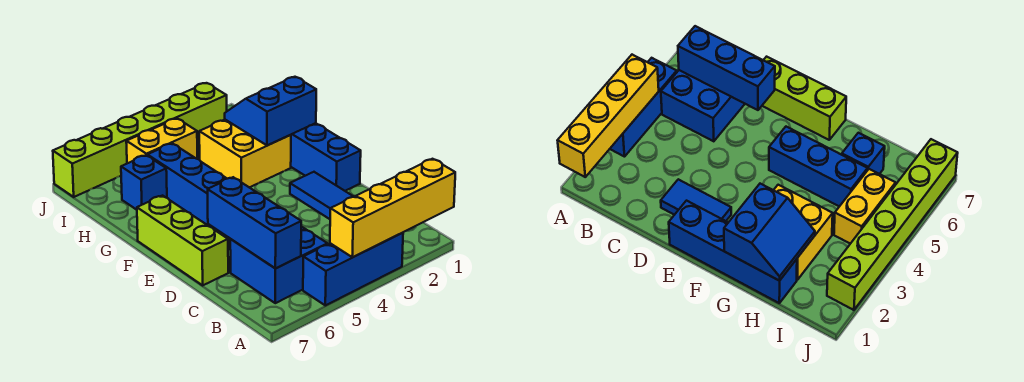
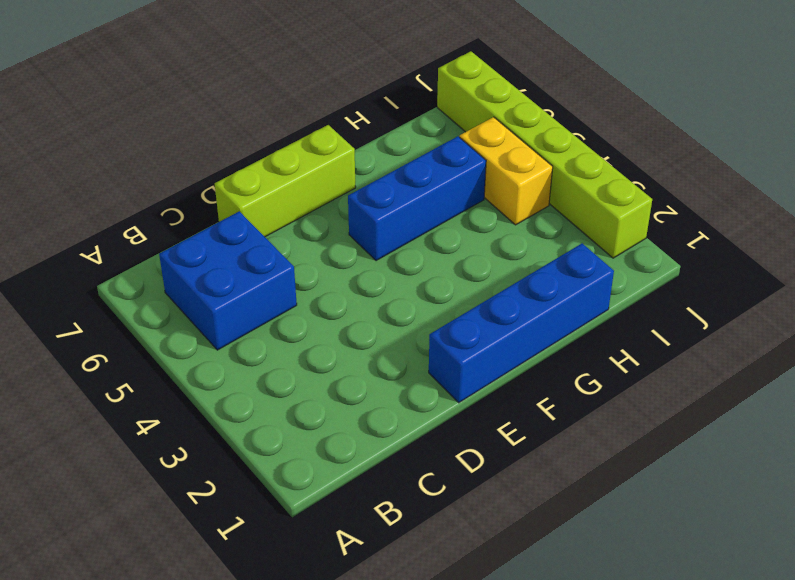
none -> blue brick A3:A5 level 1
none -> blue tile D2:E2 level 1
none -> yellow brick G2:H3 level 1

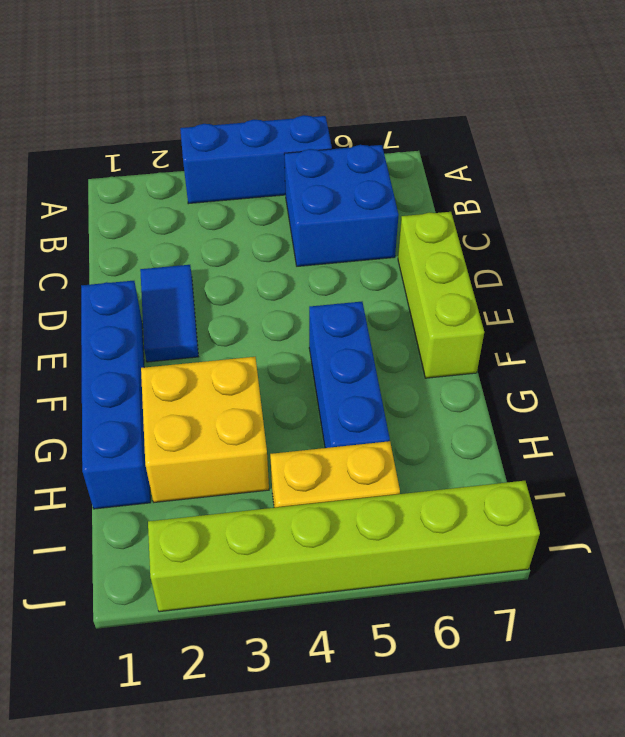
none -> blue brick H6 level 1
none -> yellow brick A1:A4 level 2
none -> blue brick B6:D6 level 2

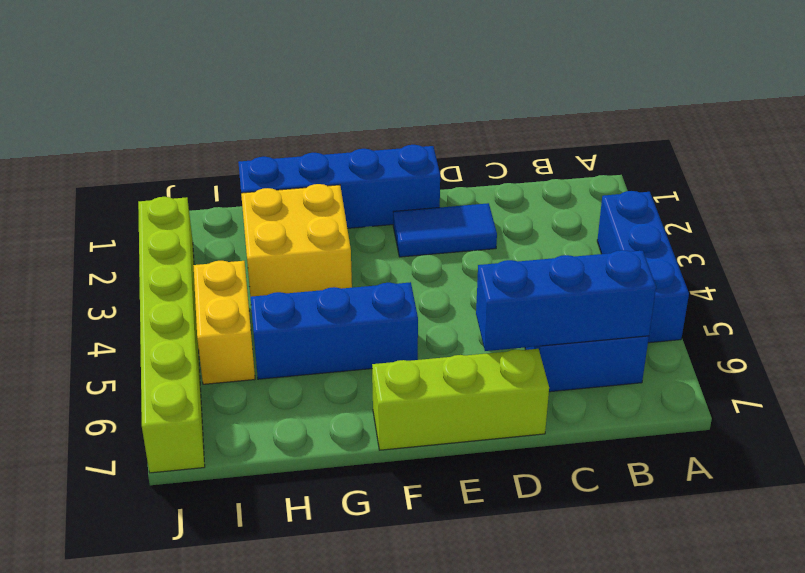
none -> blue brick H6 level 1
none -> yellow brick A1:A4 level 2
none -> blue slope G1:H2 level 2 top G

